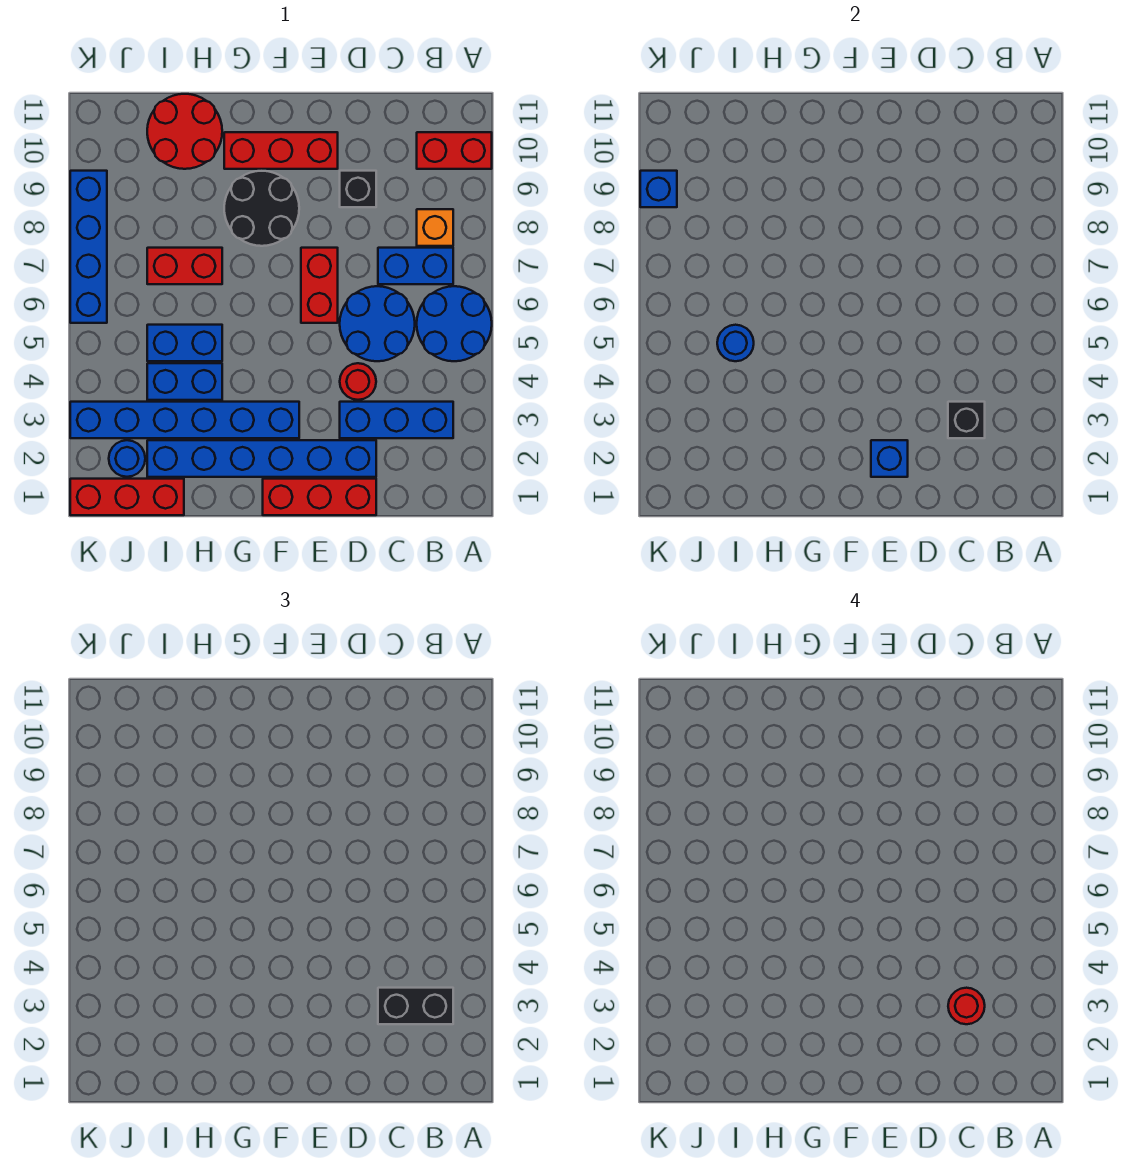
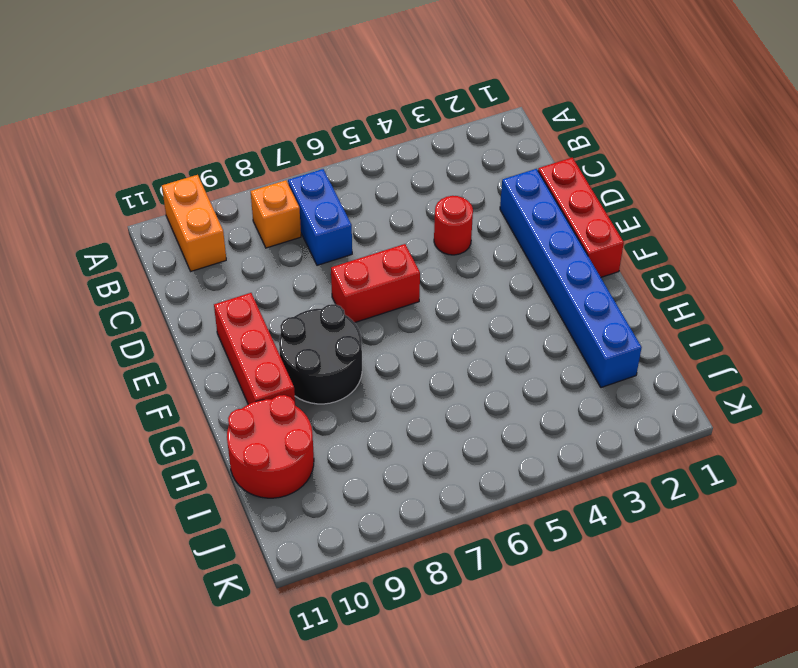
orange brick A10:B10 level 1 -> red brick A10:B10 level 1
none -> blue round brick A5:B6 level 1
none -> blue brick B3:D3 level 1
none -> blue round brick C5:D6 level 1

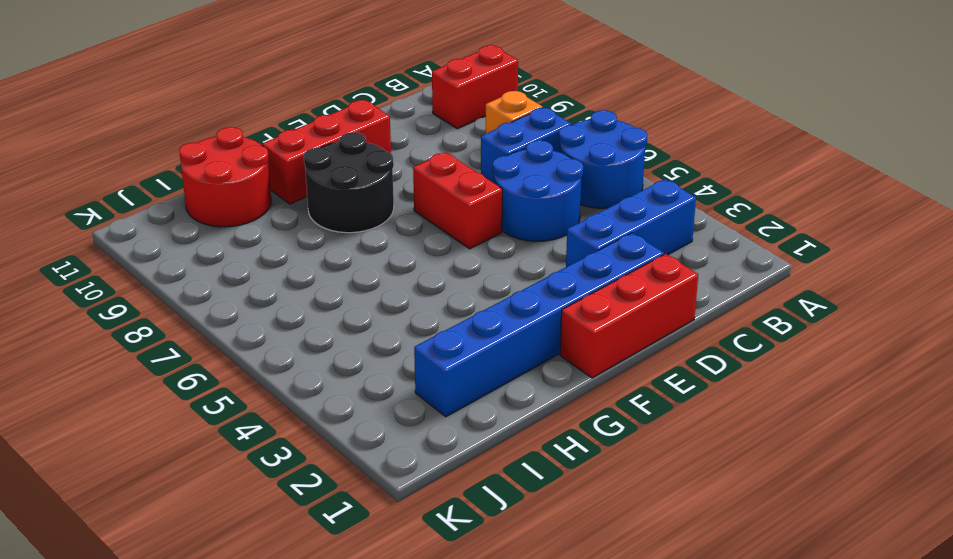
none -> red round brick D4 level 1
none -> black brick D9 level 1
none -> blue brick F3:K3 level 1

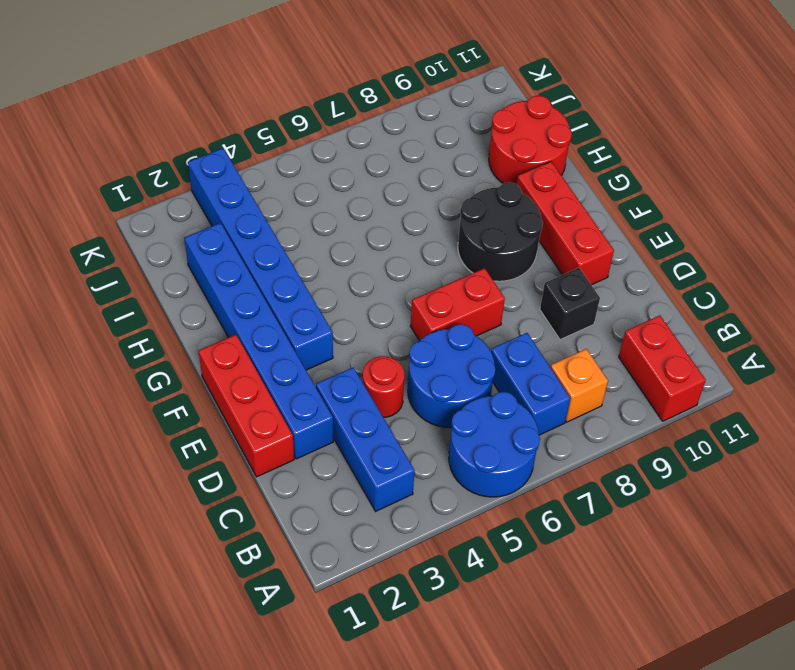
none -> blue brick H4:I4 level 1
none -> blue brick H5:I5 level 1
none -> red brick H7:I7 level 1

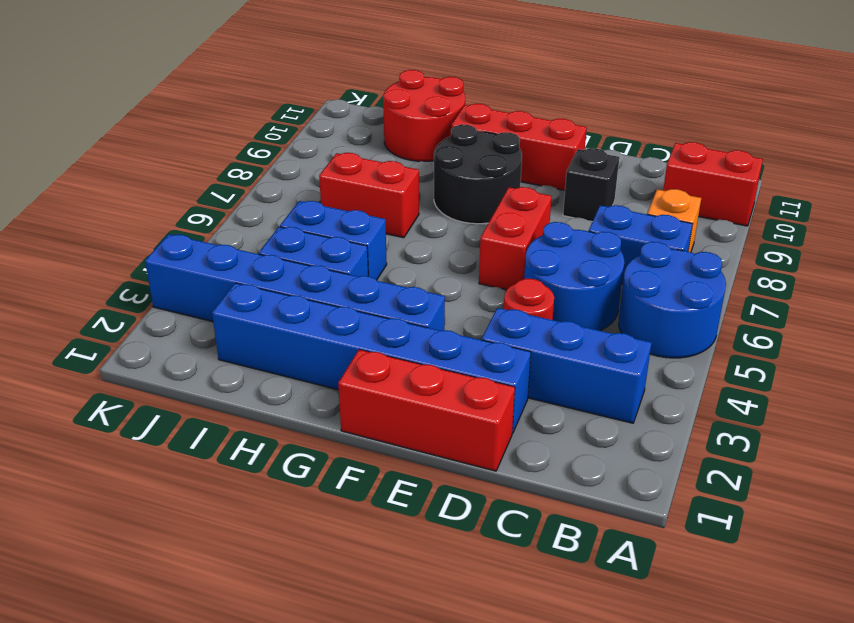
none -> red brick I1:K1 level 1
none -> blue round brick J2 level 1
none -> blue brick K6:K9 level 1

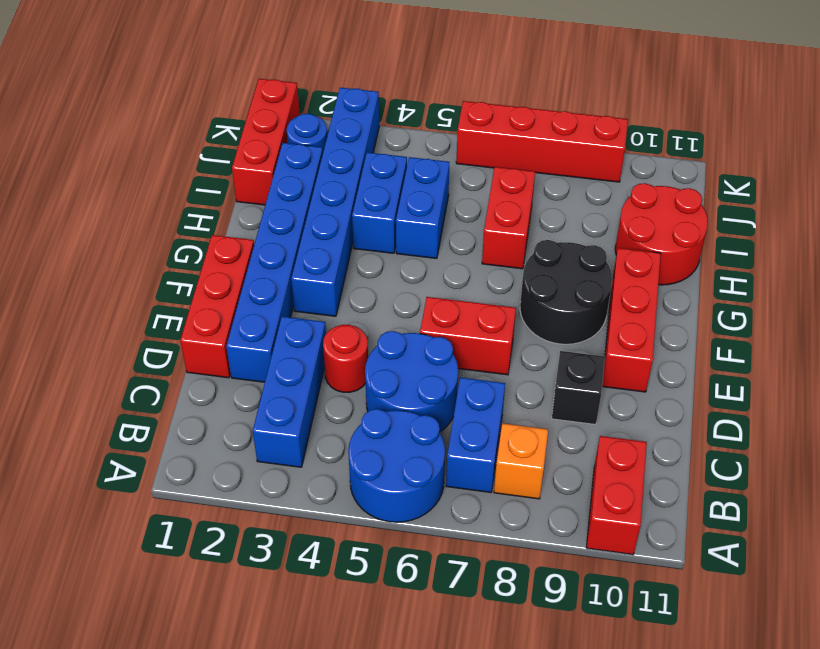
red brick K6:K9 level 1 -> blue brick K6:K9 level 1
none -> black brick C3 level 2
none -> blue brick E2 level 2
none -> blue round brick I5 level 2

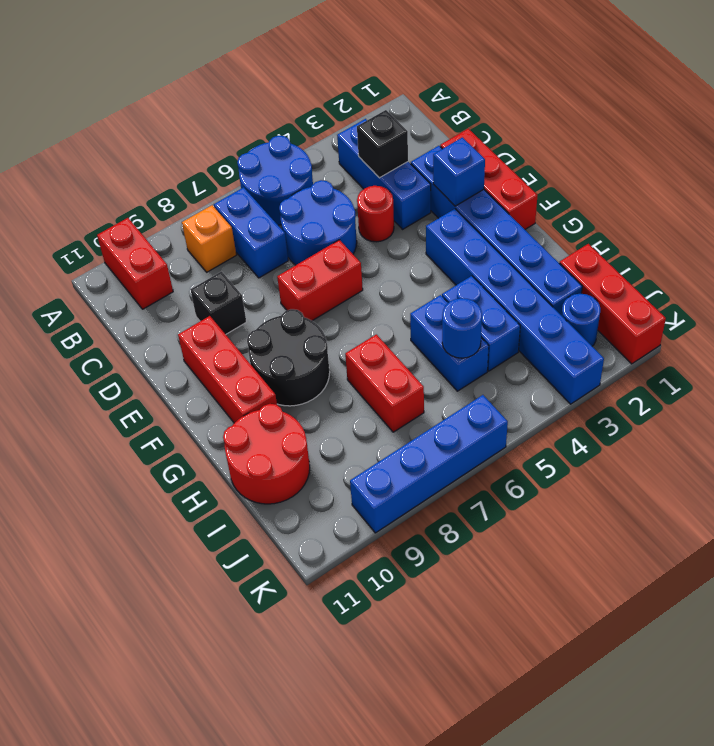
none -> blue brick K9 level 2
none -> black brick B3:C3 level 3
none -> red round brick C3 level 4

